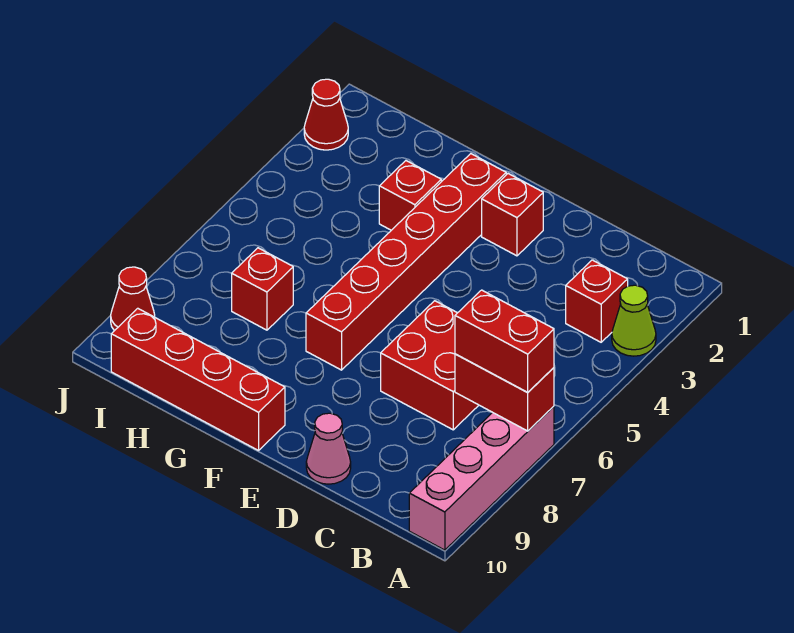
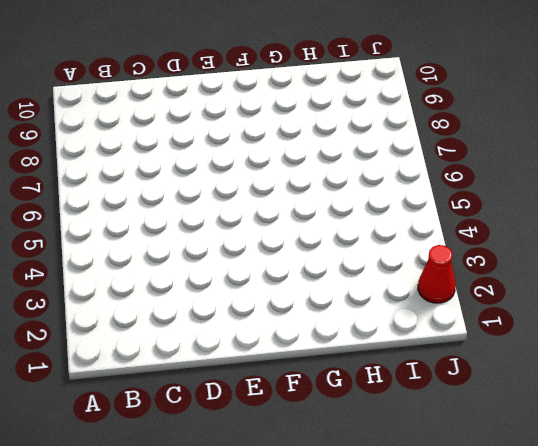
none -> lime cone A3 level 1
none -> pink brick A7:A10 level 1
none -> red brick B3 level 1

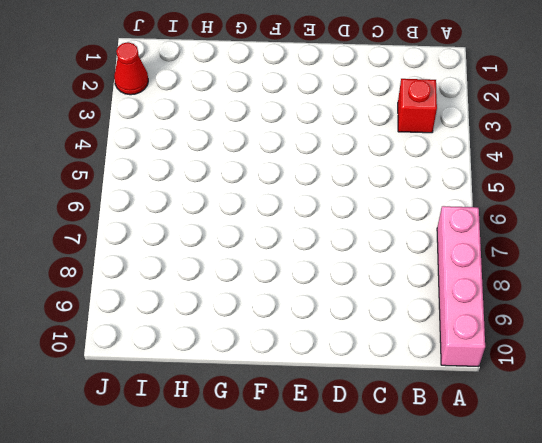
none -> lime cone A3 level 1
none -> red brick C6:D7 level 1
none -> pink cone D10 level 1

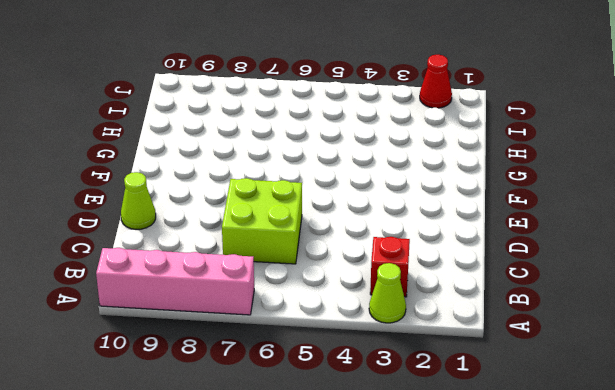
lime brick C6:D7 level 1 -> red brick C6:D7 level 1
lime cone D10 level 1 -> pink cone D10 level 1
none -> red brick E2 level 1
none -> red brick F2:F7 level 1
none -> red brick F10:I10 level 1

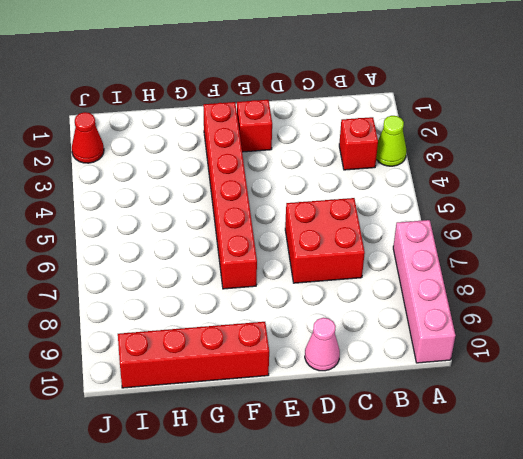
none -> red brick G3 level 1
none -> red brick H7 level 1
none -> red cone J9 level 1

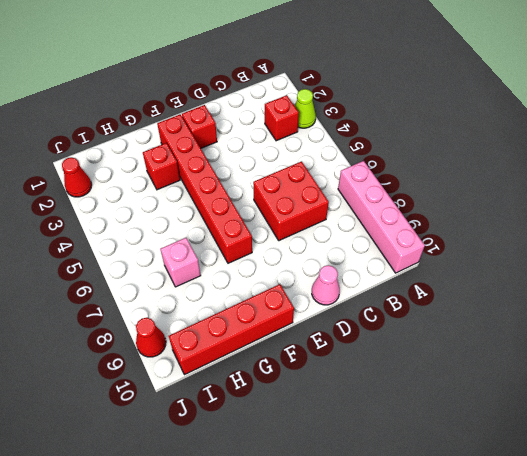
pink brick H7 level 1 -> red brick H7 level 1
none -> red brick A7:B7 level 2
none -> red brick A7:B7 level 3

